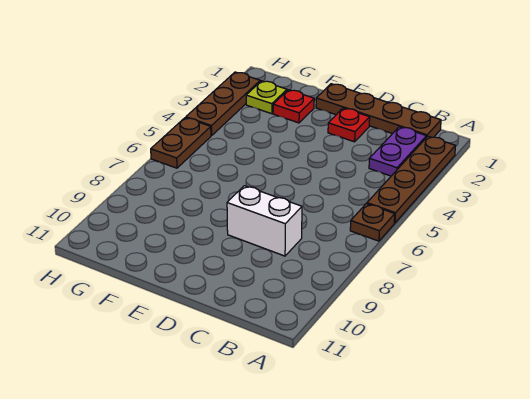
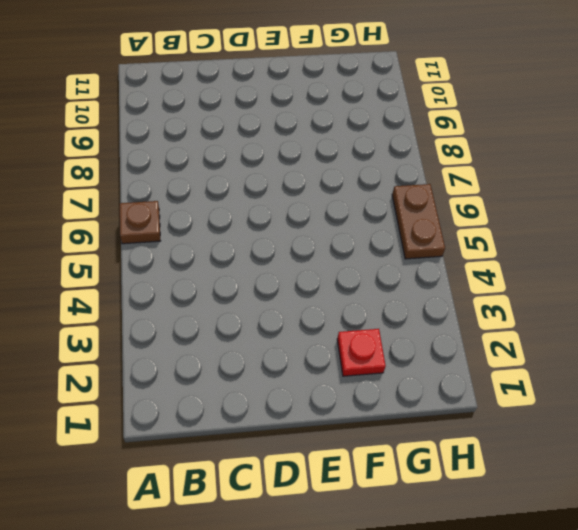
none -> brown plate A2:A5 level 1
none -> brown plate B1:E1 level 1

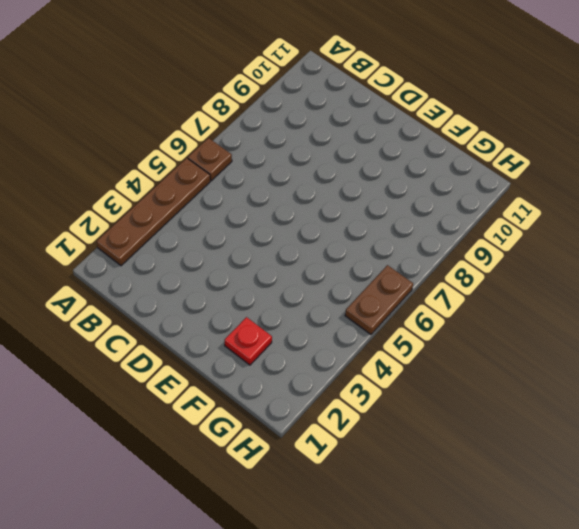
none -> brown plate B1:E1 level 1
none -> purple plate B2:B3 level 1

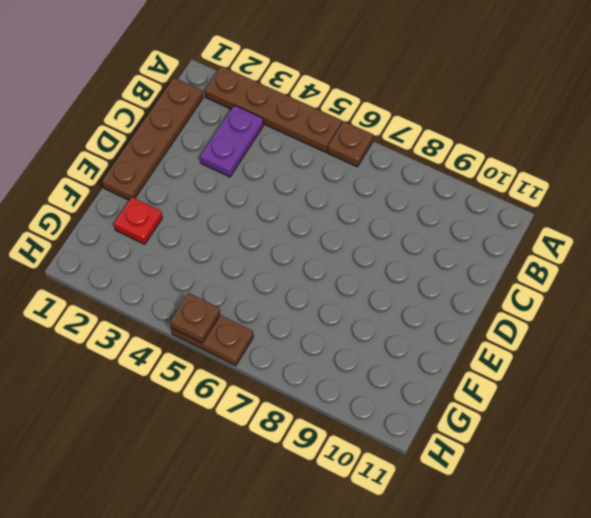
purple plate B3:C3 level 1 -> purple plate B2:B3 level 1
brown plate H5 level 2 -> none
none -> white brick C8:D8 level 1
none -> red plate D2 level 1

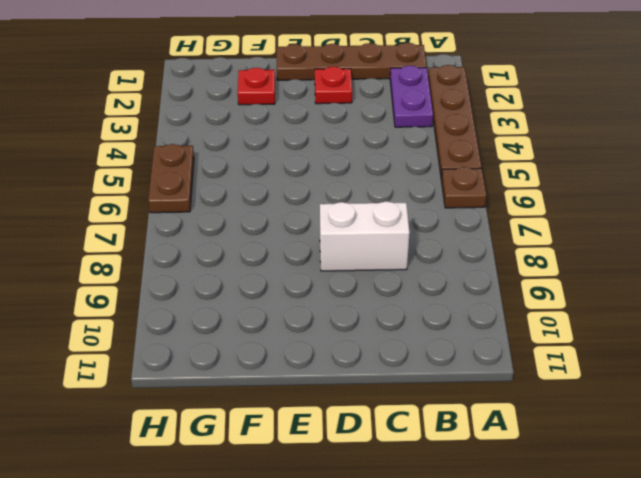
none -> lime plate G2 level 1
none -> brown plate H2:H4 level 1

